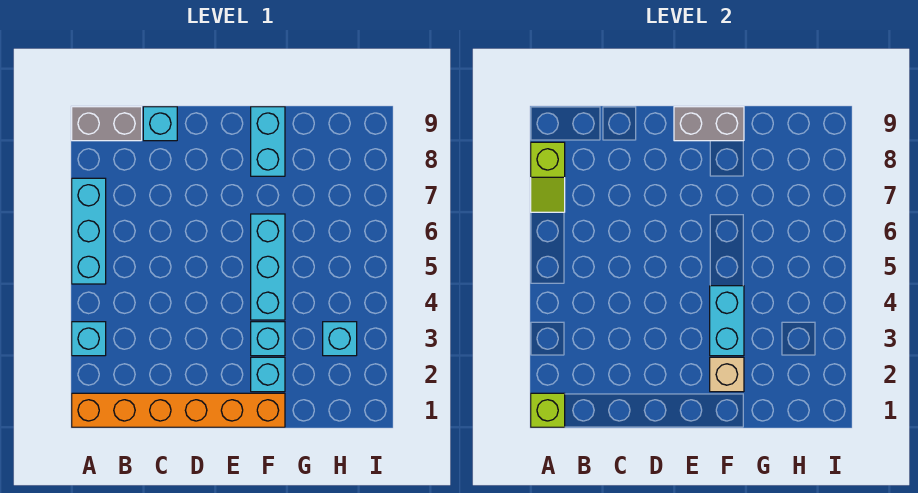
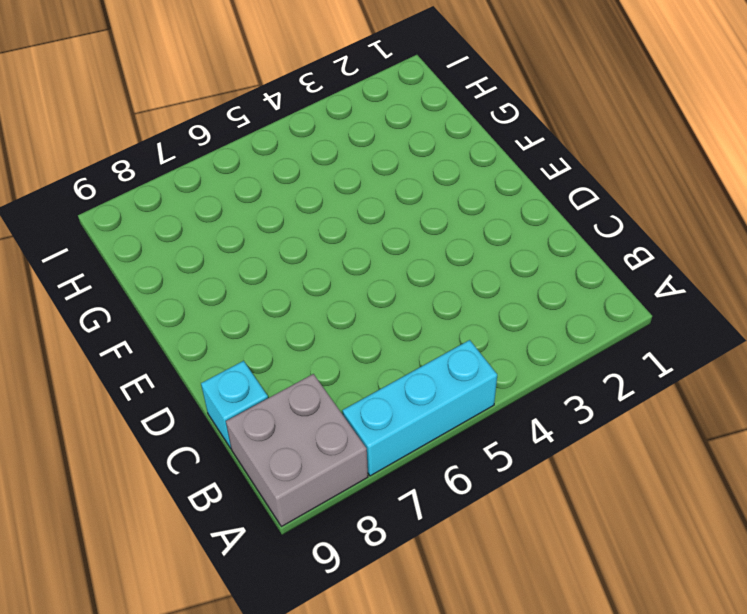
grey brick A8:B9 level 1 -> grey brick A9:B9 level 1
none -> orange brick A1:F1 level 1
none -> cyan brick A3 level 1
none -> cyan brick F2 level 1

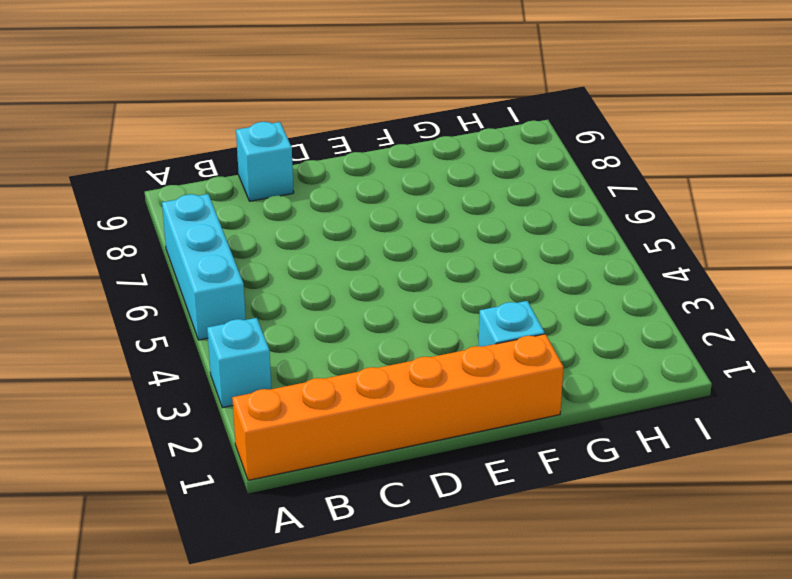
none -> grey brick A9:B9 level 1
none -> cyan brick F3 level 1
none -> cyan brick F4:F6 level 1

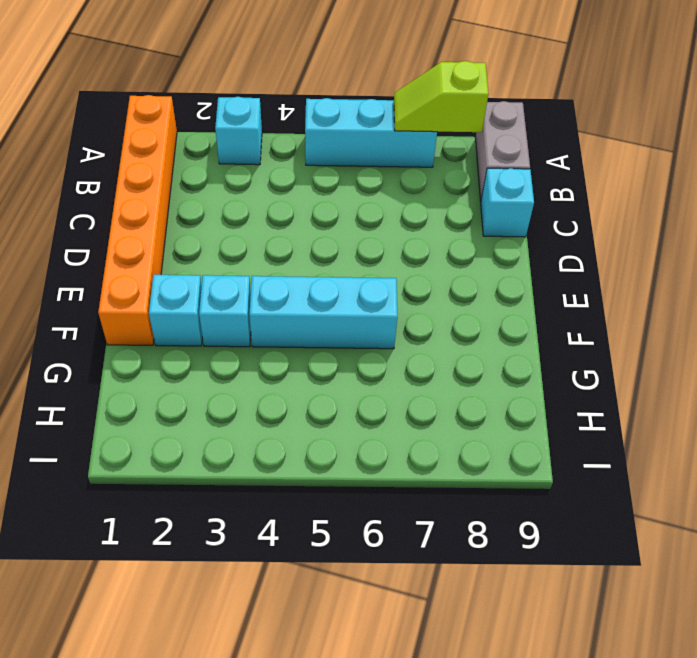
none -> cyan brick F8:F9 level 1
none -> cyan brick H3 level 1
none -> lime brick A1 level 2

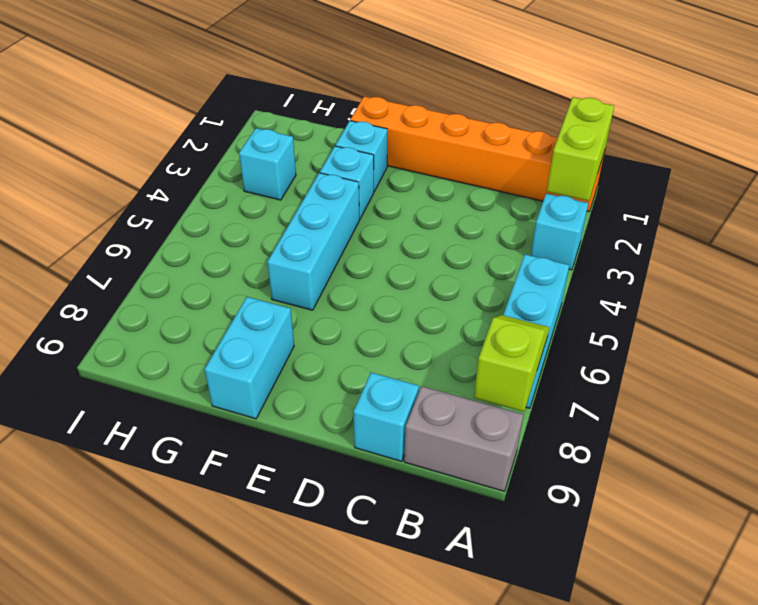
lime brick A1:A2 level 2 -> lime brick A1 level 2
none -> grey brick E9:F9 level 2
none -> tan brick F2 level 2
none -> cyan brick F3:F4 level 2

